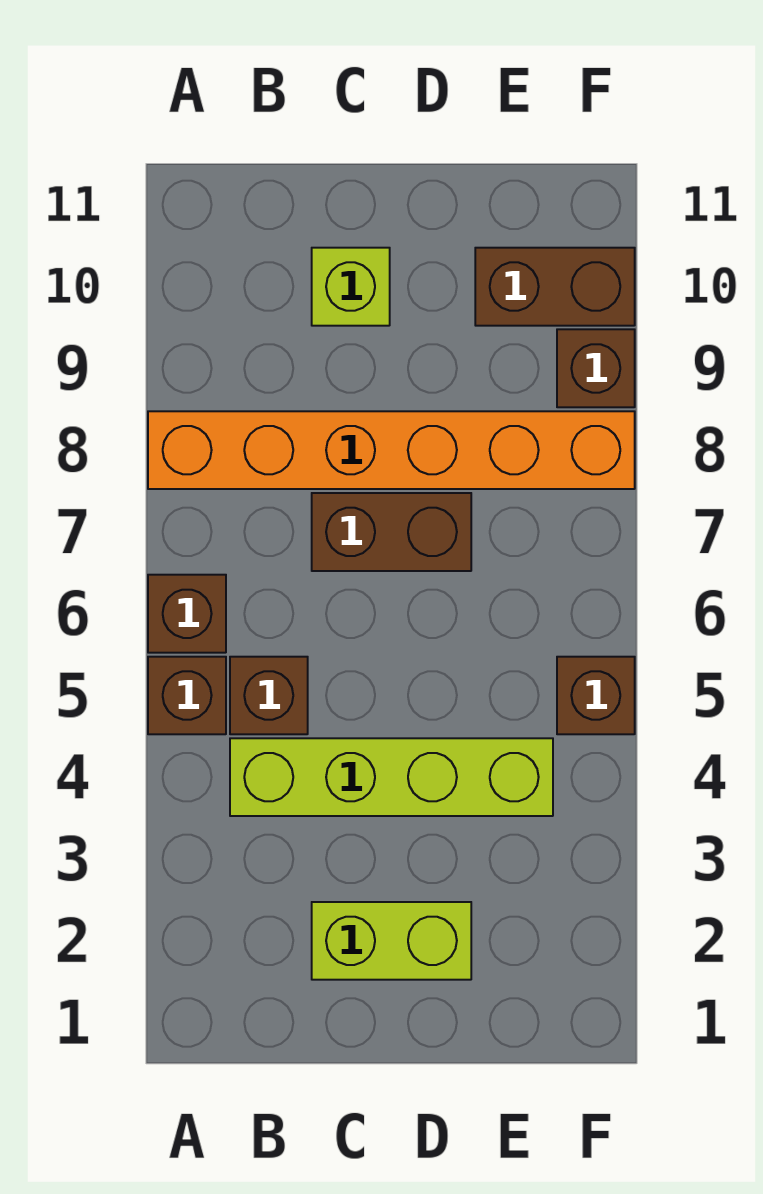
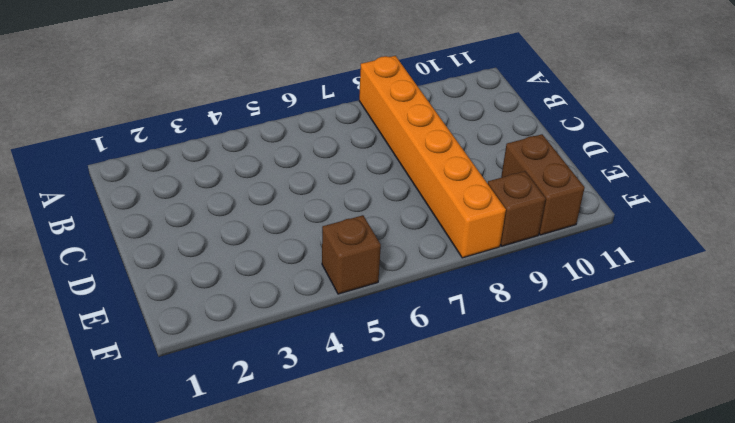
none -> brown brick A5 level 1
none -> brown brick A6 level 1

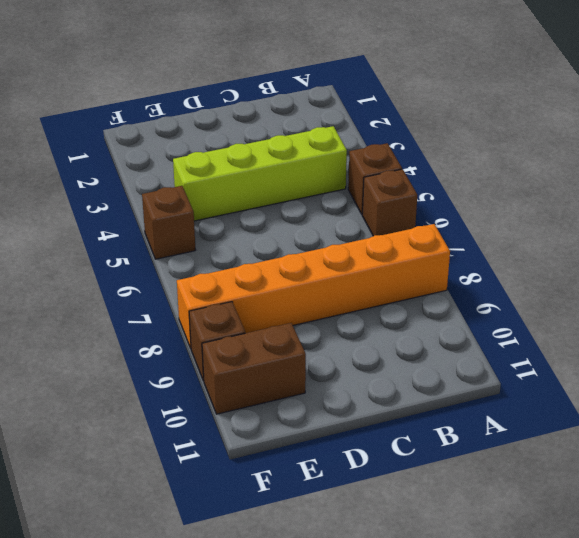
none -> brown brick B5 level 1
none -> lime brick C2:D2 level 1

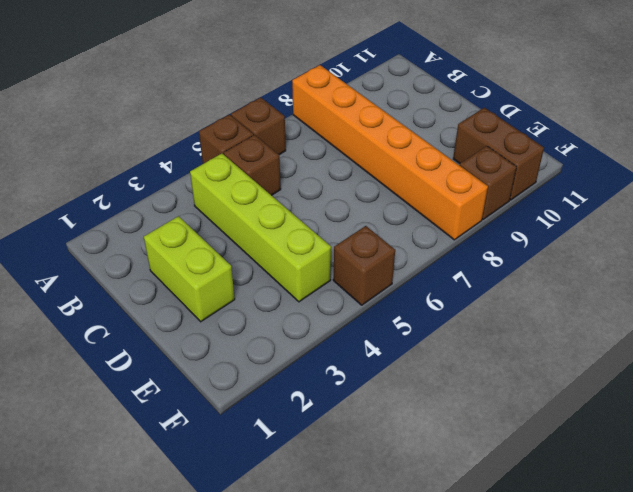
none -> brown brick C7:D7 level 1
none -> lime brick C10 level 1

